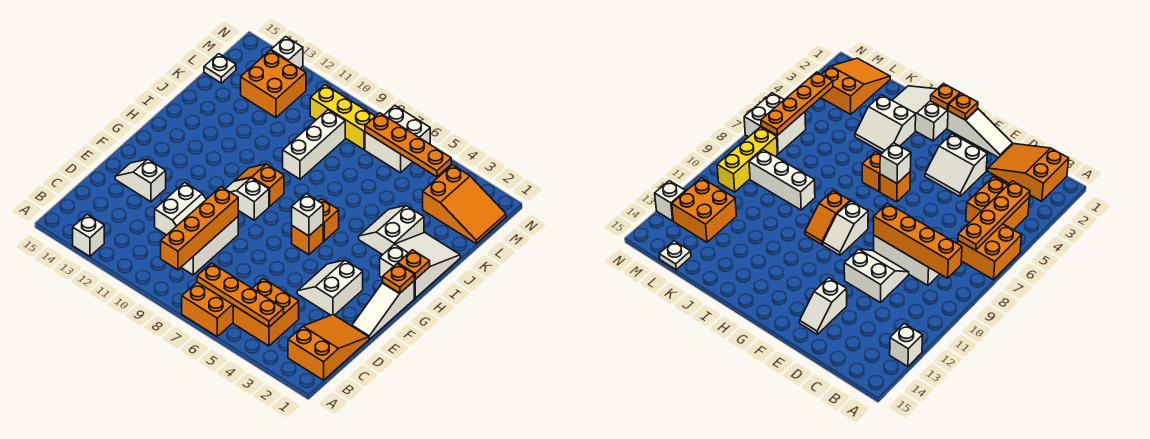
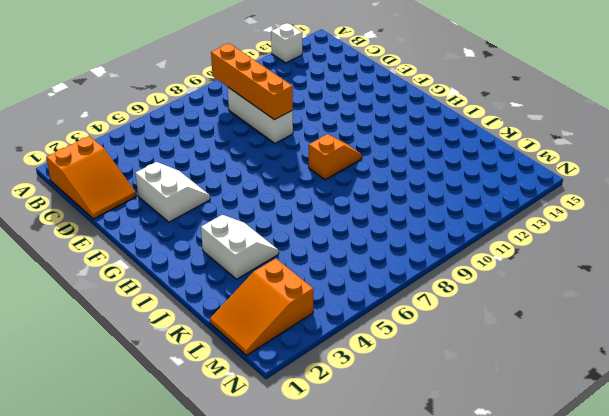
none -> orange brick A6:B7 level 1
none -> orange brick B4:C5 level 1
none -> white slope D10:E11 level 1 top 11

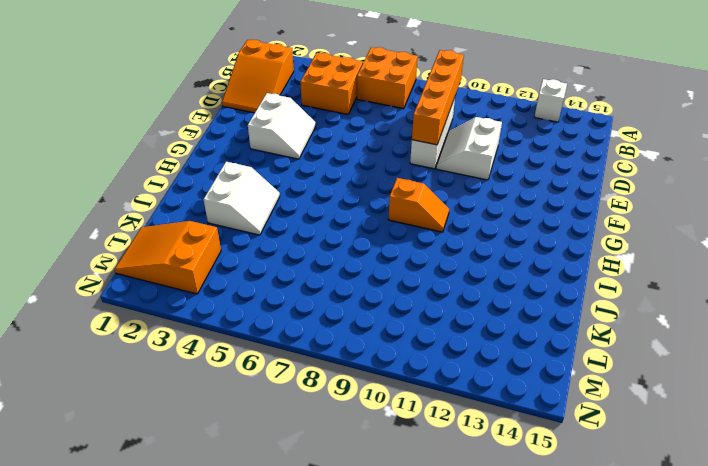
none -> white slope E1:G1 level 1 top G
none -> white slope E13:E14 level 1 top 13
none -> orange brick G6 level 1

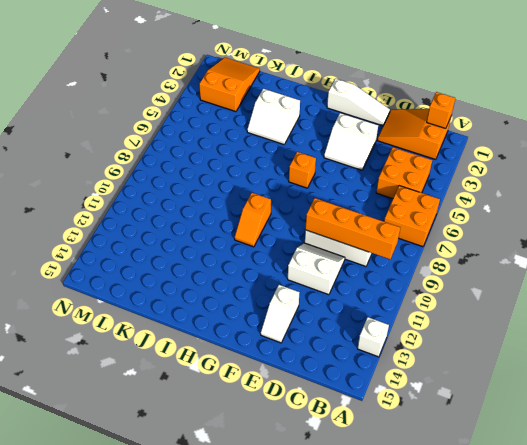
orange brick B1 level 2 -> orange brick H6 level 1
none -> white slope G9:G10 level 1 top 9
none -> white slope H1:J2 level 1 top H
none -> white brick J9:L9 level 1

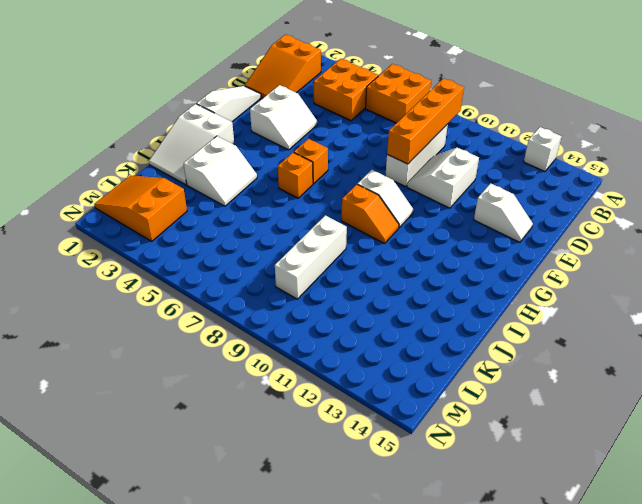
none -> orange brick L12:M13 level 1
none -> white plate L15 level 1
none -> white brick M6:N7 level 1

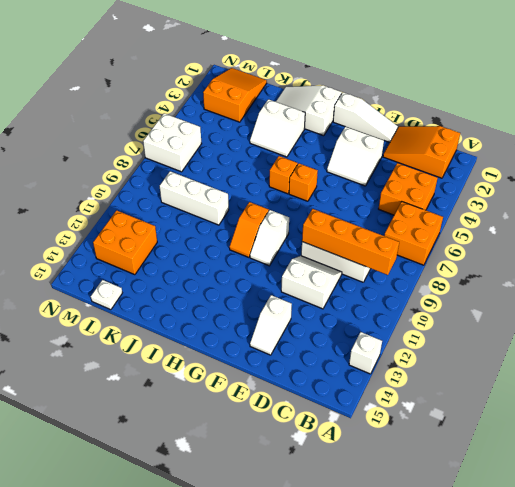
none -> yellow brick M8:M10 level 1
none -> white brick N13 level 1
none -> orange plate B4:B7 level 2

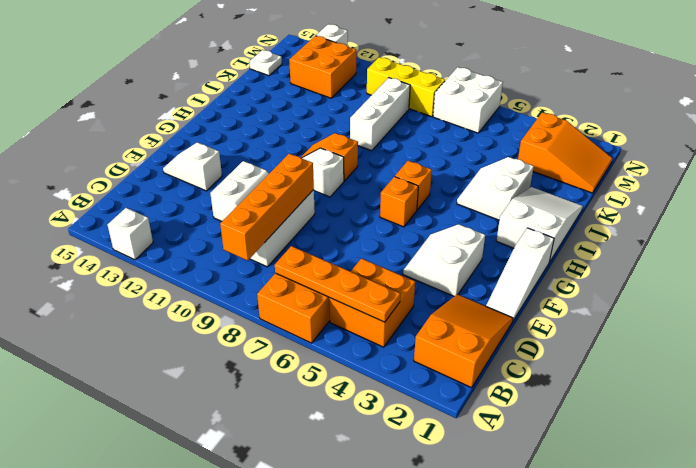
none -> orange plate G1 level 2
none -> white brick G6 level 2
none -> orange plate H1 level 2

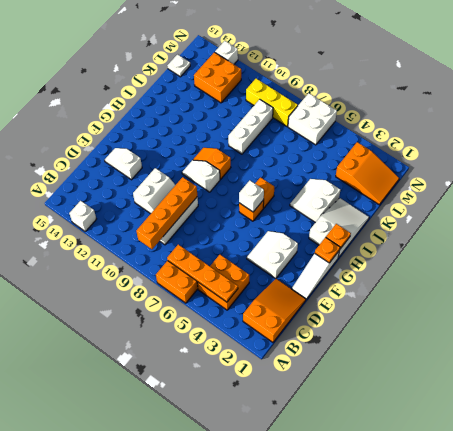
none -> orange plate M4:M7 level 2

